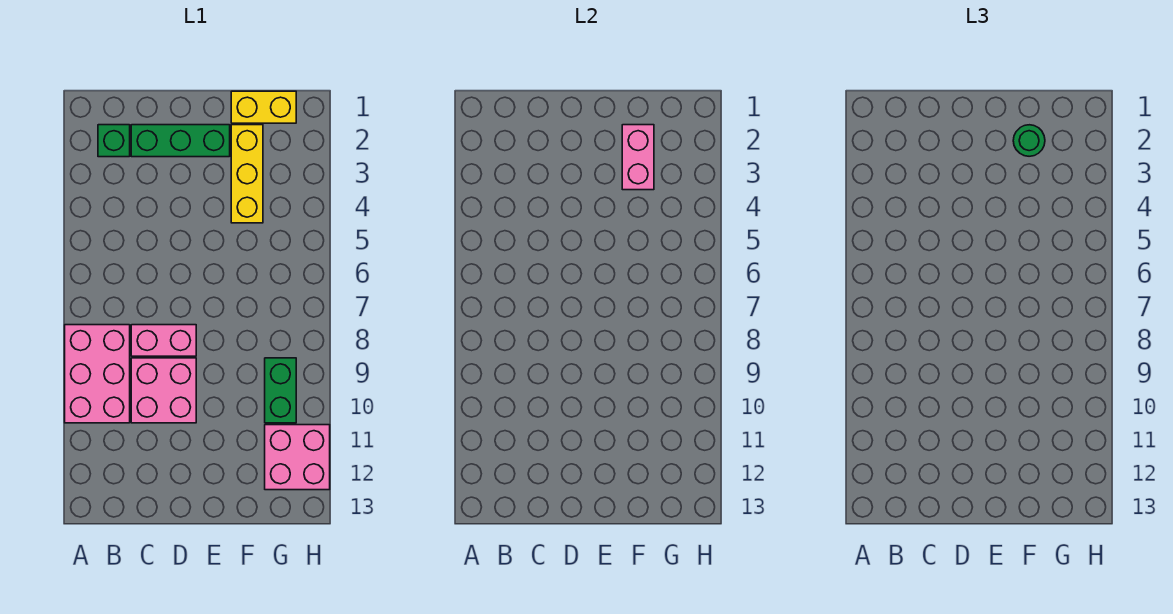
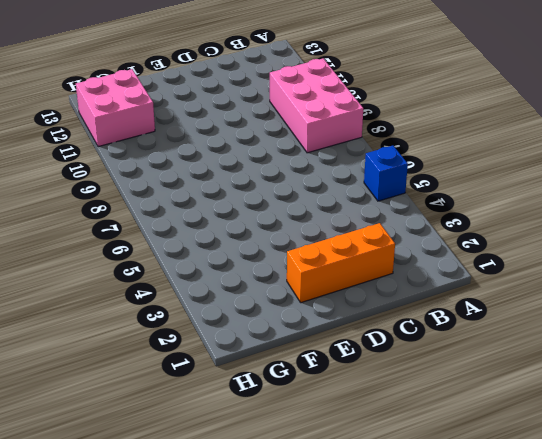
blue brick A5 level 1 -> none
orange brick C2:E2 level 1 -> green brick C2:E2 level 1
none -> green brick B2 level 1
none -> pink brick C8:D8 level 1

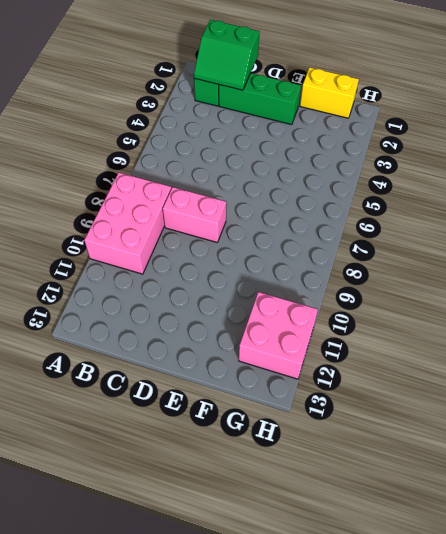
green slope B1:C2 level 2 top 1 -> none
none -> pink brick C9:D10 level 1
none -> yellow brick F2:F4 level 1

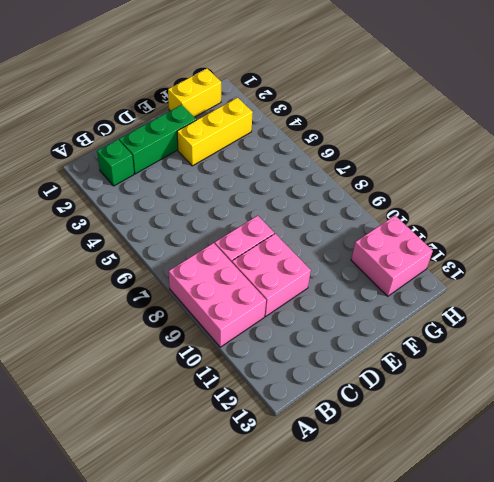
yellow brick E3:G3 level 1 -> yellow brick F2:F4 level 1
none -> green brick G9:G10 level 1
none -> pink brick F2:F3 level 2

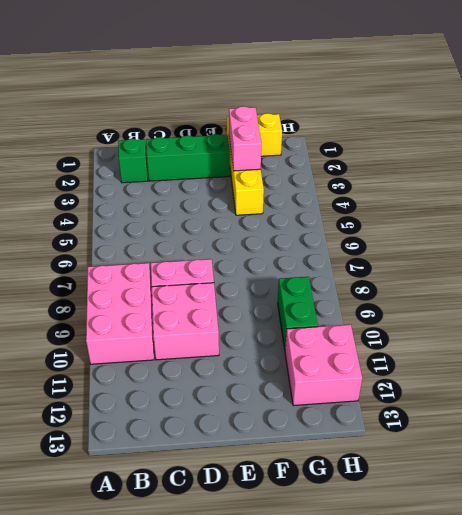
none -> green round brick F2 level 3

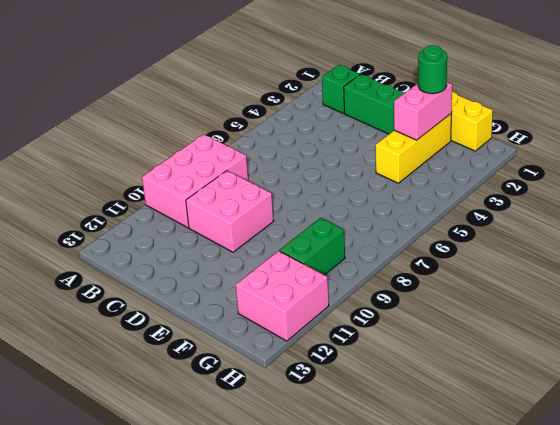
none -> pink brick C8:D8 level 1

